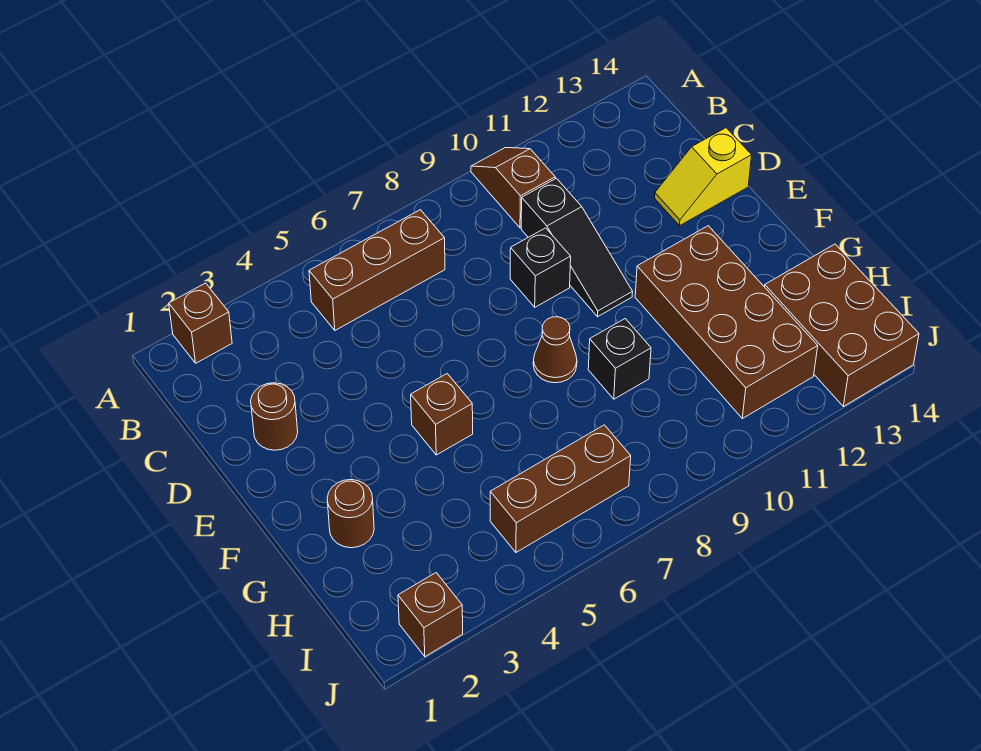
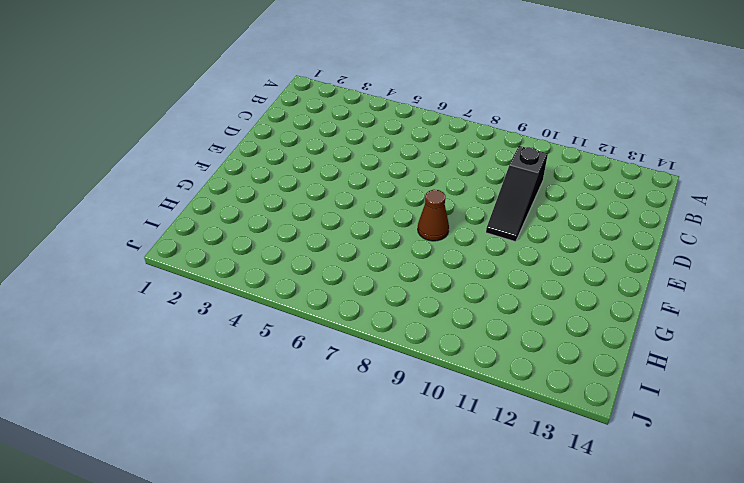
none -> brown brick A2 level 1
none -> brown slope A10:B10 level 1 top B
none -> brown brick B5:B7 level 1

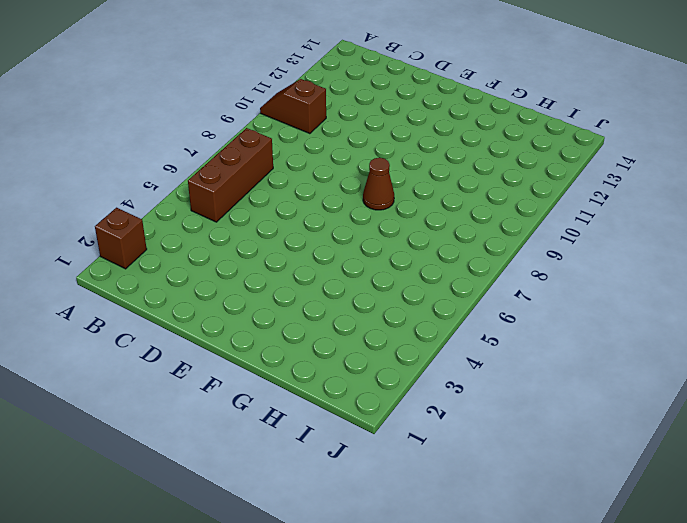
none -> black slope C10:E10 level 1 top C
none -> brown round brick D2 level 1
none -> black brick D9 level 1

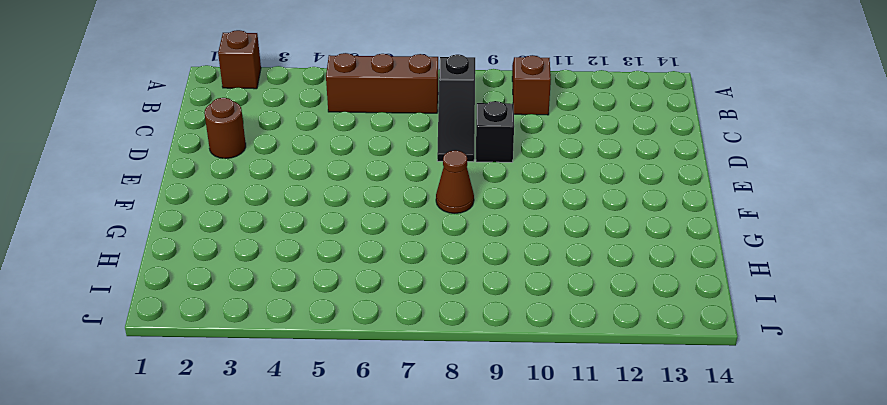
black slope B8:D8 level 1 top B -> black slope C10:E10 level 1 top C
none -> yellow slope D13:D14 level 1 top 14
none -> brown brick F5 level 1
none -> brown brick F11:I12 level 1

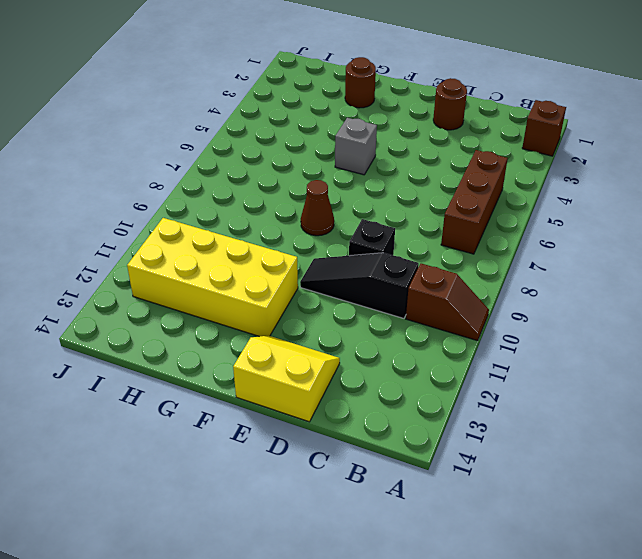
yellow slope D13:E14 level 1 top 14 -> yellow slope D13:D14 level 1 top 14
grey brick F5 level 1 -> brown brick F5 level 1
yellow brick F11:I12 level 1 -> brown brick F11:I12 level 1
none -> black brick G9 level 1
none -> brown brick H13:J14 level 1
none -> brown brick I5:I7 level 1

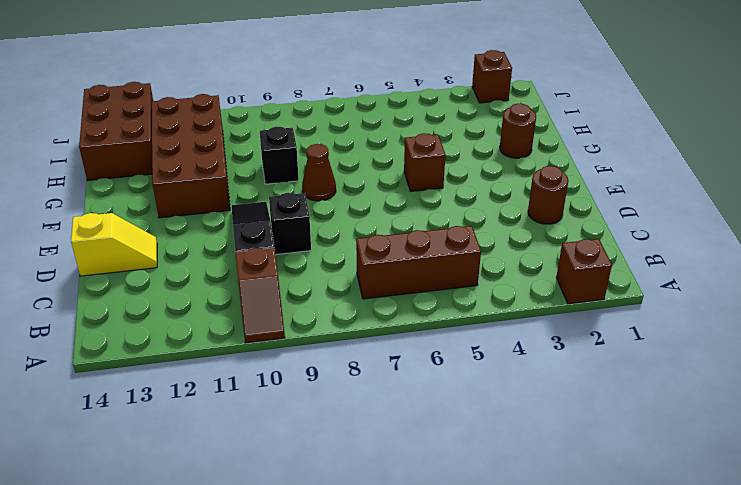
none -> brown brick I5:I7 level 1

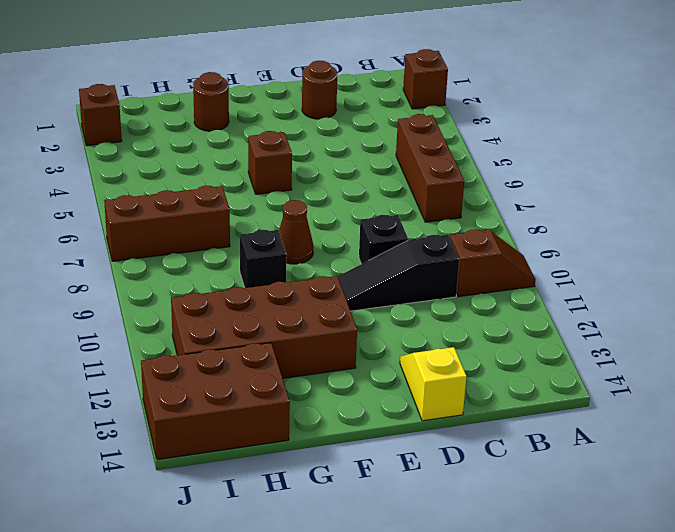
brown brick H7:J7 level 1 -> brown brick I5:I7 level 1

